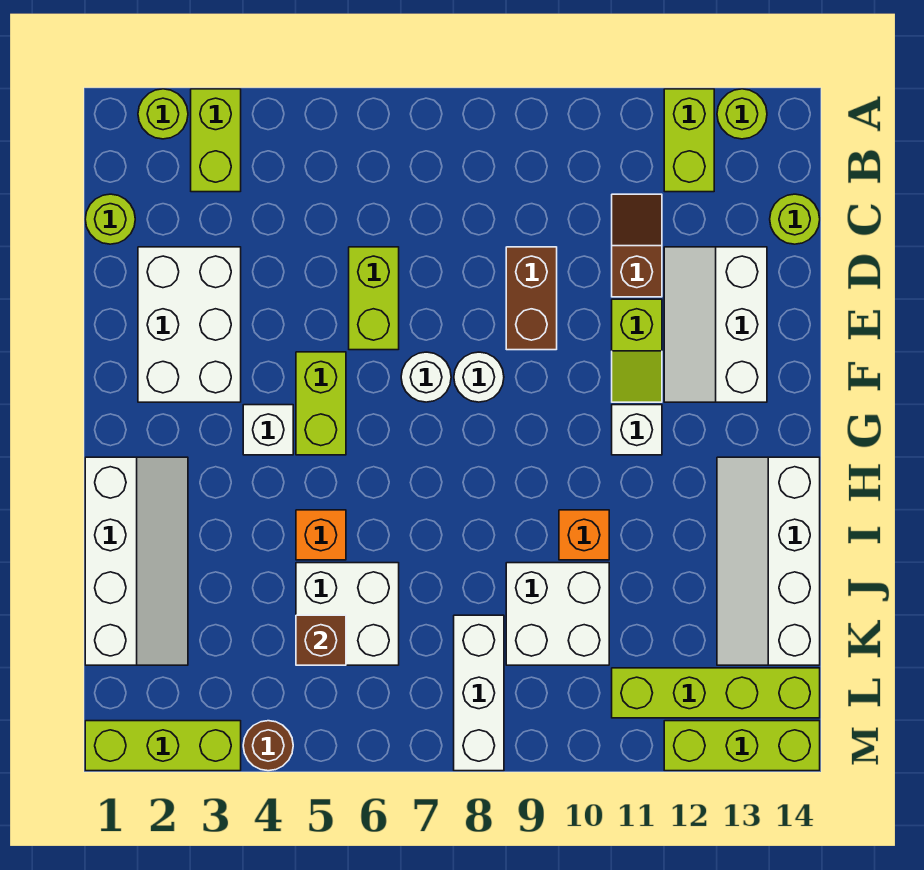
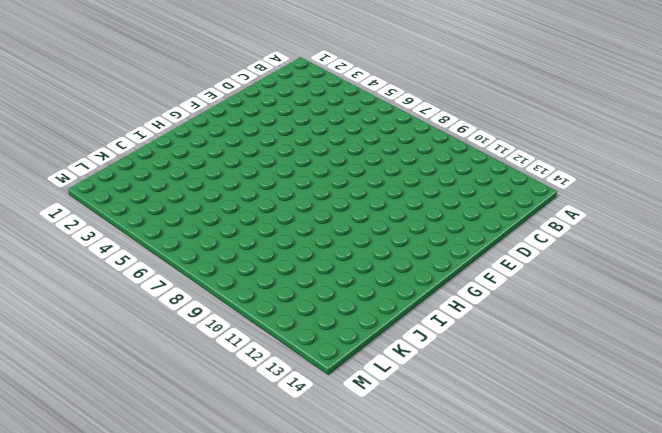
none -> lime round brick A2 level 1
none -> lime brick A3:B3 level 1
none -> lime brick A12:B12 level 1

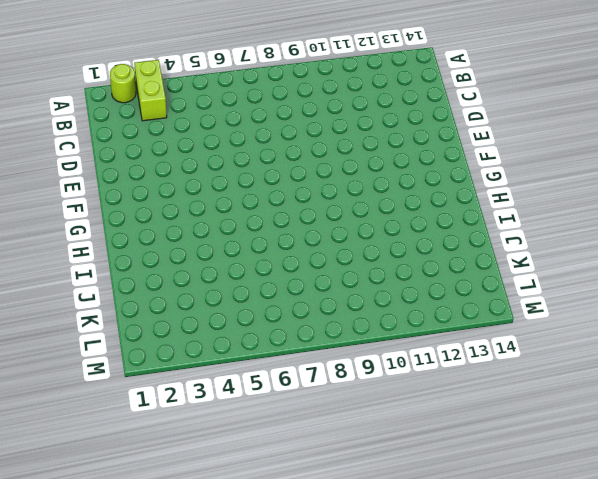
none -> lime brick A12:B12 level 1
none -> lime round brick A13 level 1
none -> lime round brick C1 level 1

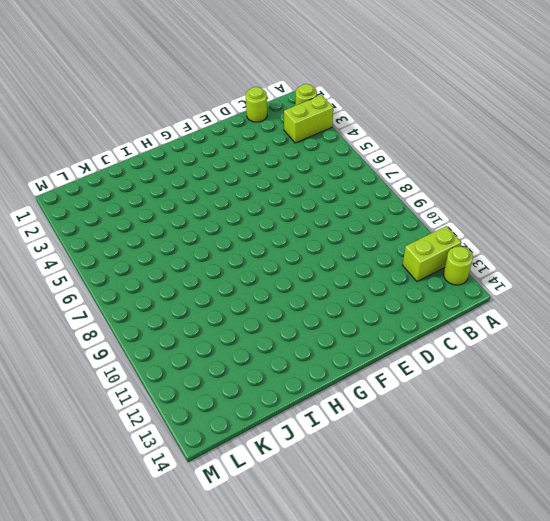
none -> brown slope C11:D11 level 1 top D
none -> lime round brick C14 level 1
none -> white brick D2:F3 level 1

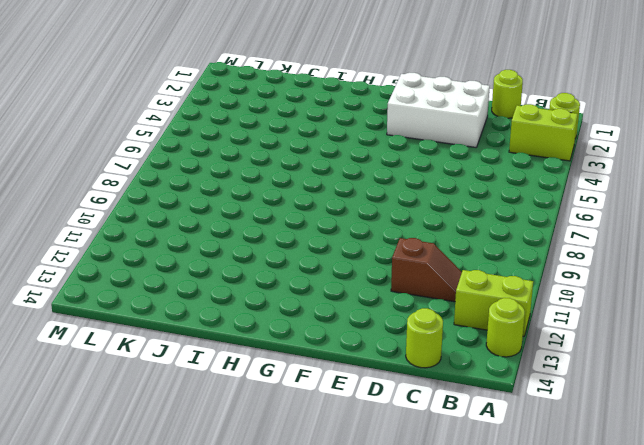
none -> lime brick D6:E6 level 1
none -> brown brick D9:E9 level 1
none -> white slope D12:F13 level 1 top 13

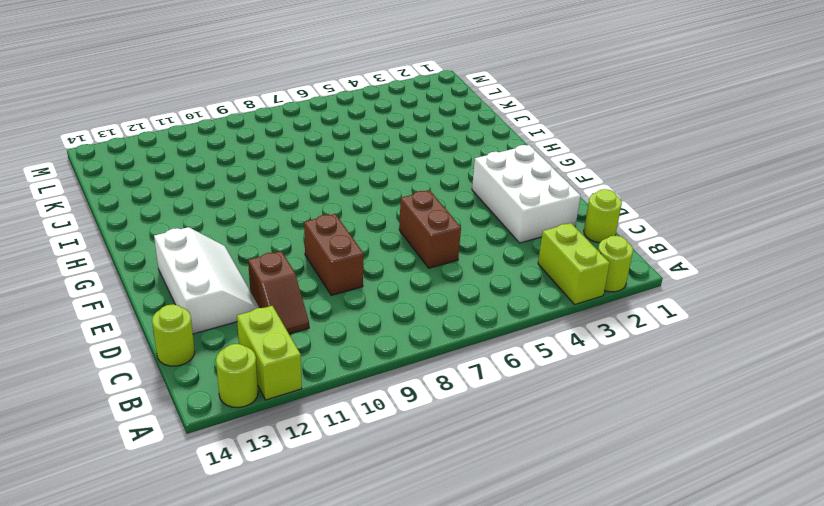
brown brick D6:E6 level 1 -> lime brick D6:E6 level 1
none -> lime slope E11:F11 level 1 top E
none -> lime brick F5:G5 level 1
none -> white round brick F7 level 1

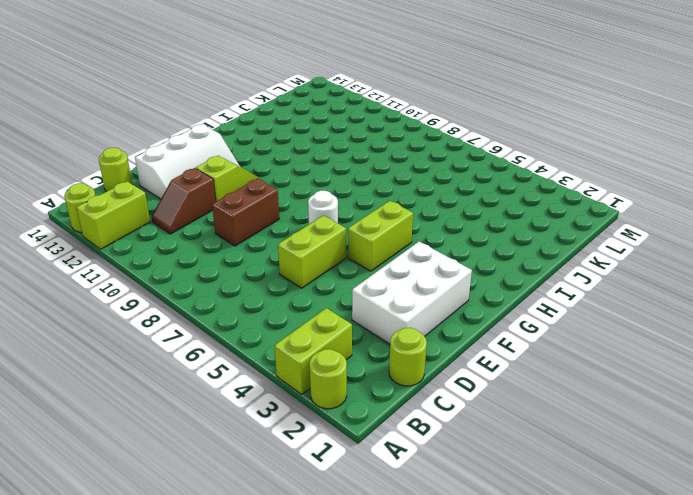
none -> white round brick F8 level 1
none -> white brick G4 level 1
none -> white brick G11 level 1

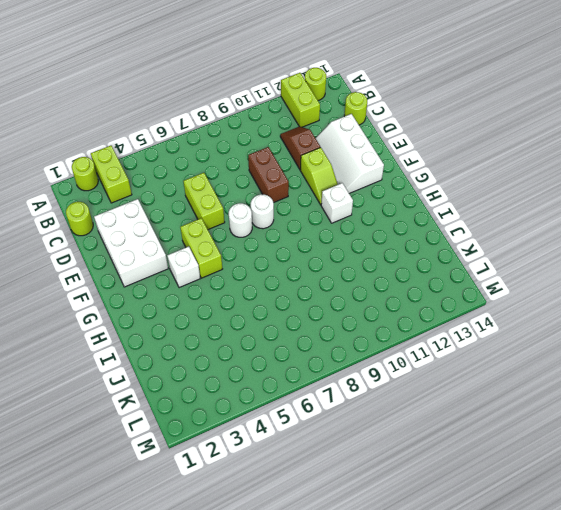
none -> white slope H1:K2 level 1 top 1
none -> white slope H13:K14 level 1 top 14
none -> orange brick I5 level 1

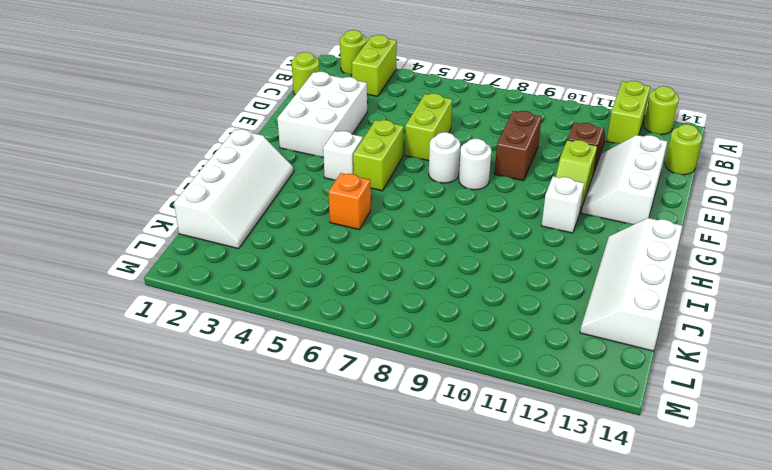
none -> orange brick I10 level 1
none -> white brick J5:K6 level 1
none -> white brick J9:K10 level 1

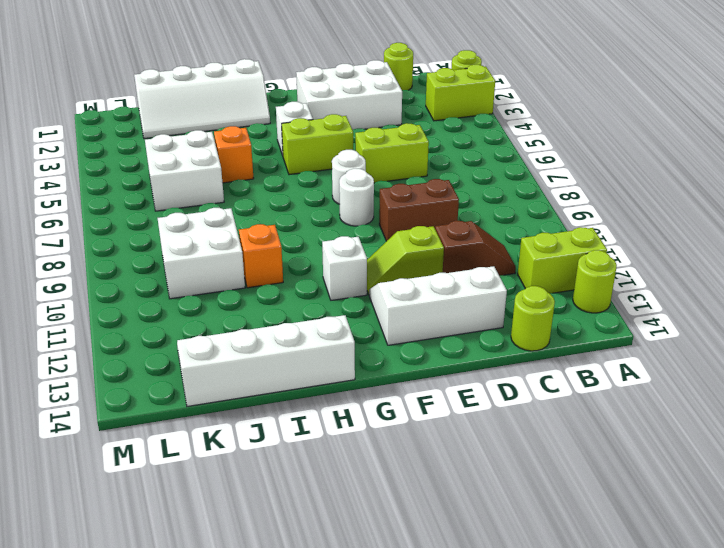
none -> white brick K8:M8 level 1
none -> lime brick L11:L14 level 1
none -> lime brick M1:M3 level 1

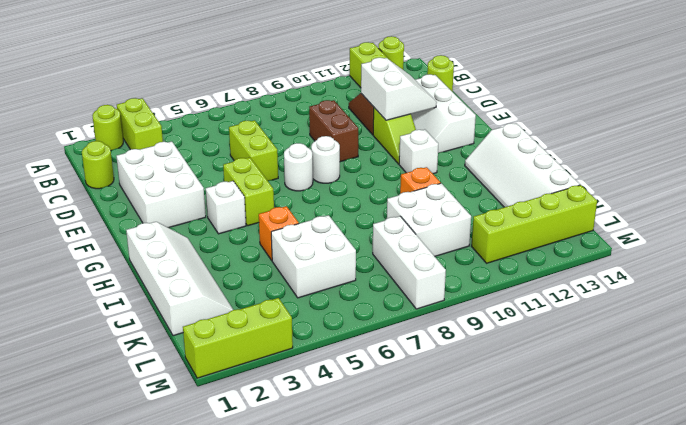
white slope D11:E12 level 2 top 11 -> none
none -> brown round brick M4 level 1
none -> lime brick M12:M14 level 1
none -> brown brick K5 level 2

